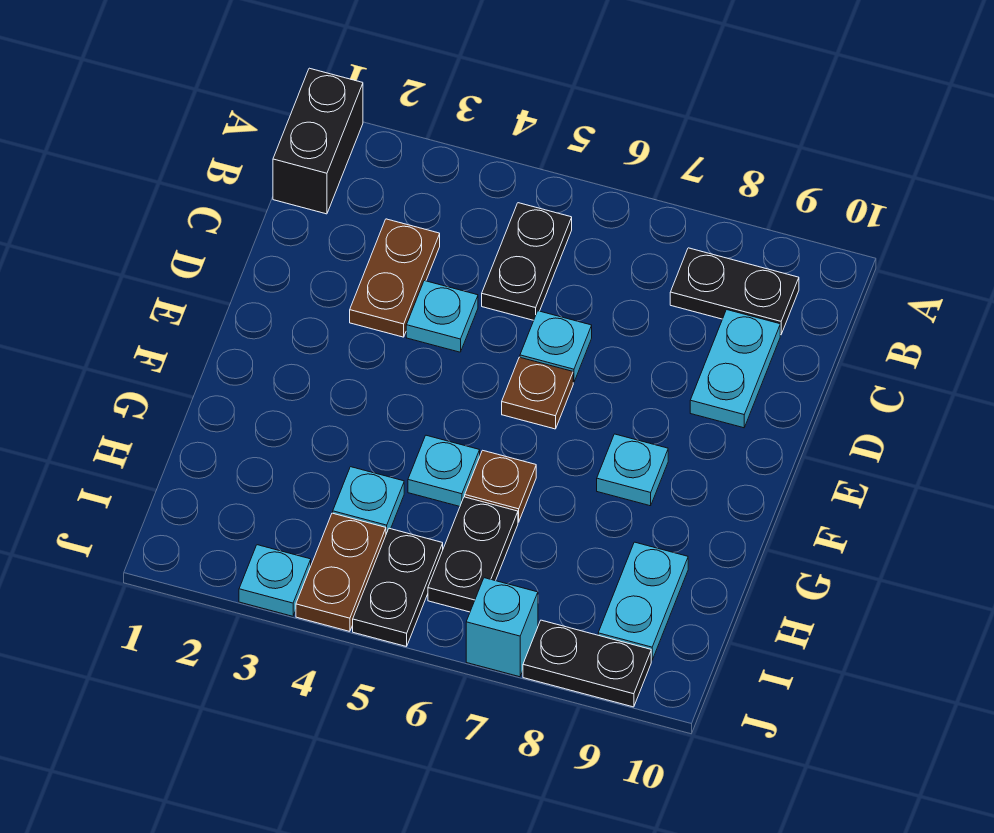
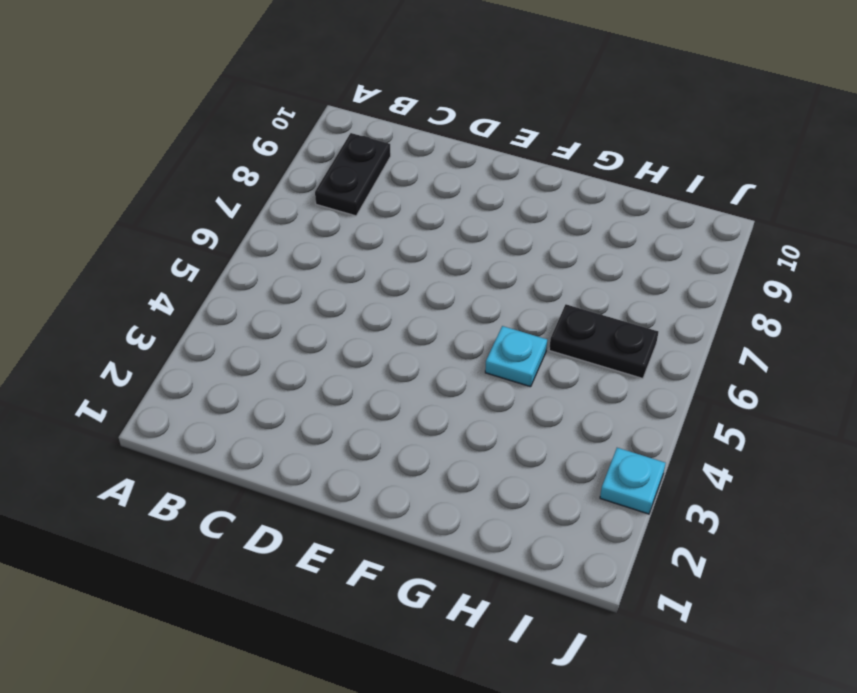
none -> black brick A1:B1 level 1
none -> black plate B5:C5 level 1
none -> brown plate C3:D3 level 1

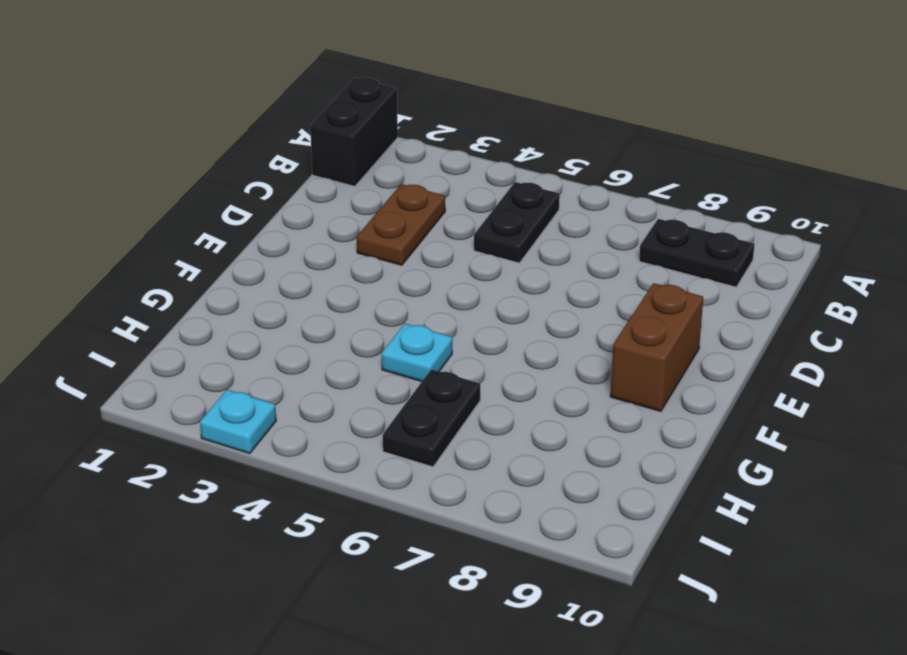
brown brick E9:F9 level 1 -> none
none -> cyan plate C9:D9 level 1
none -> cyan plate D4 level 1
none -> cyan plate D6 level 1

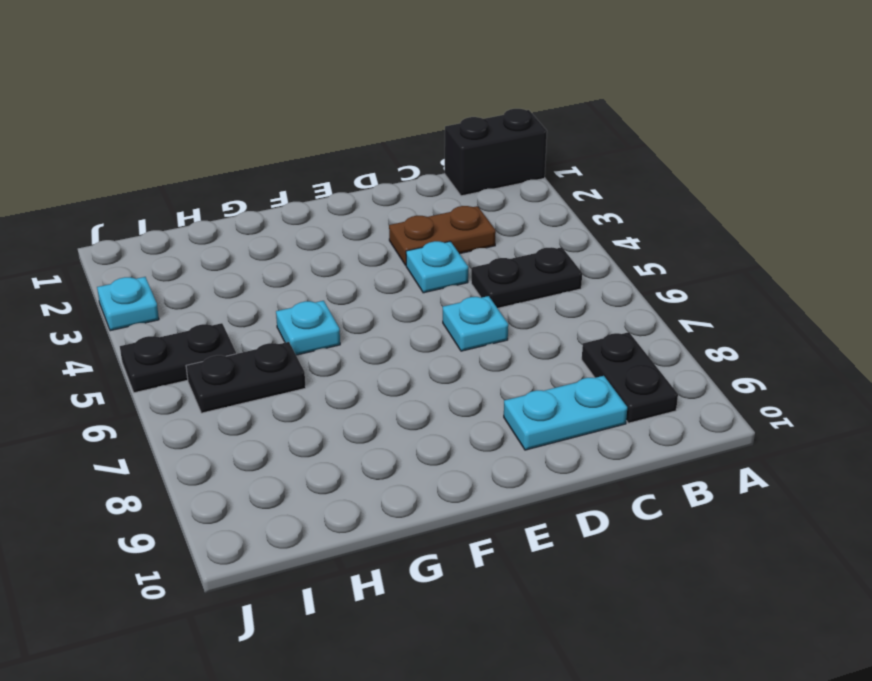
none -> brown plate E6 level 1
none -> cyan plate F8 level 1
none -> brown plate G6 level 1

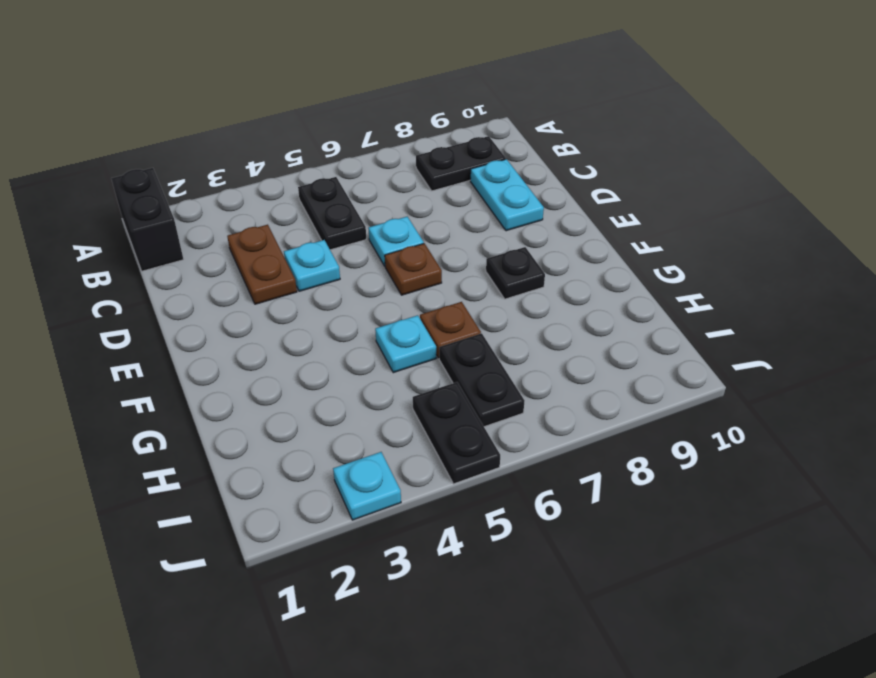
black plate F8 level 1 -> cyan plate F8 level 1
none -> cyan plate H4 level 1
none -> cyan plate H9:I9 level 1
none -> brown plate I4:J4 level 1

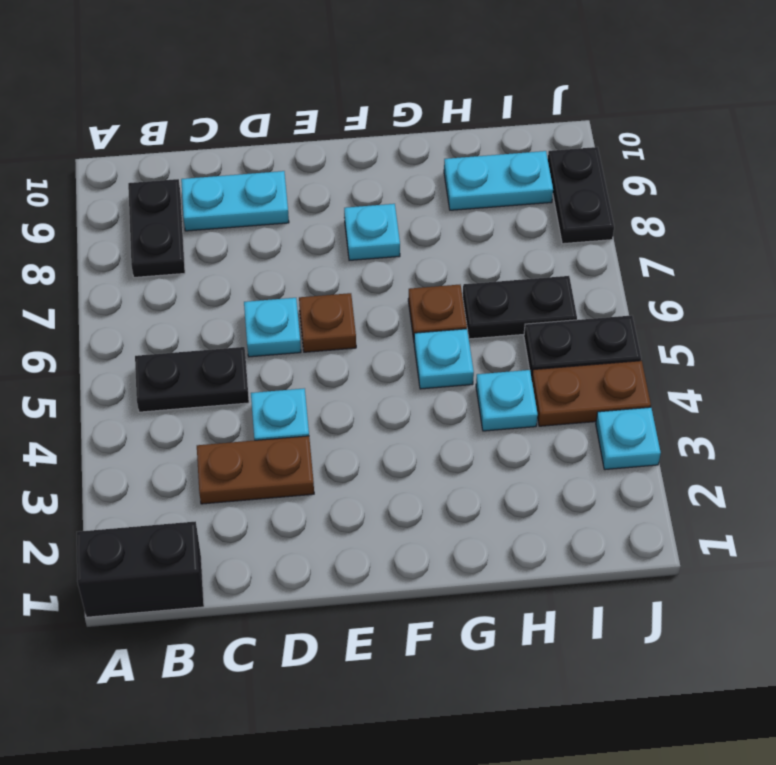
none -> cyan brick J7 level 1

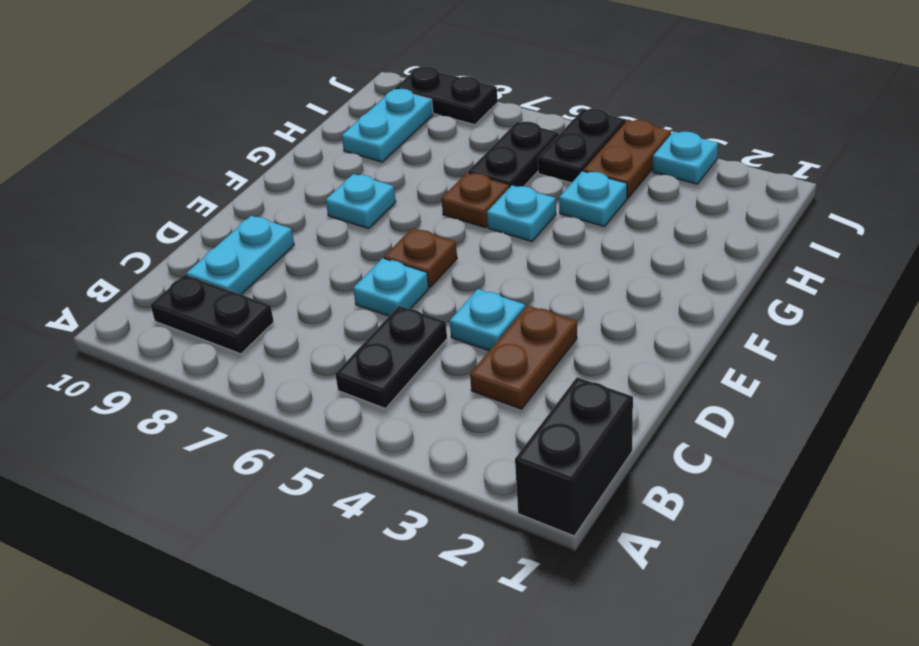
none -> cyan brick J7 level 1

